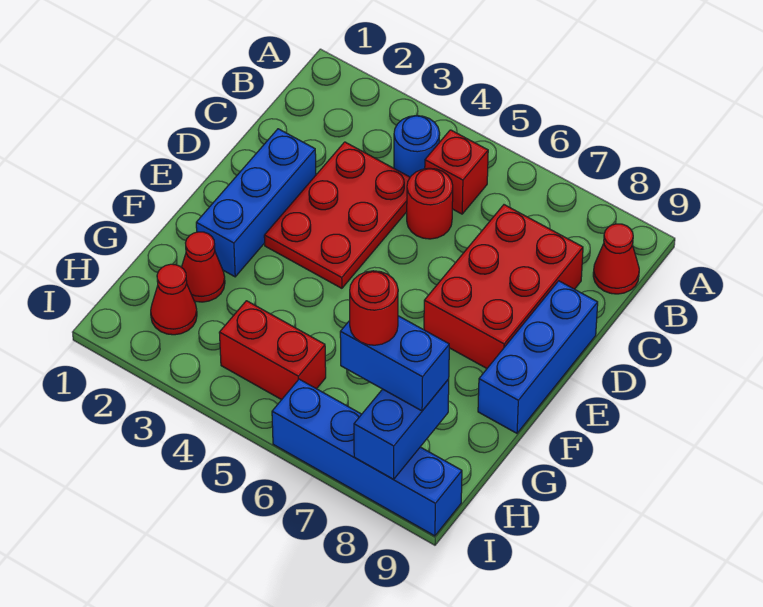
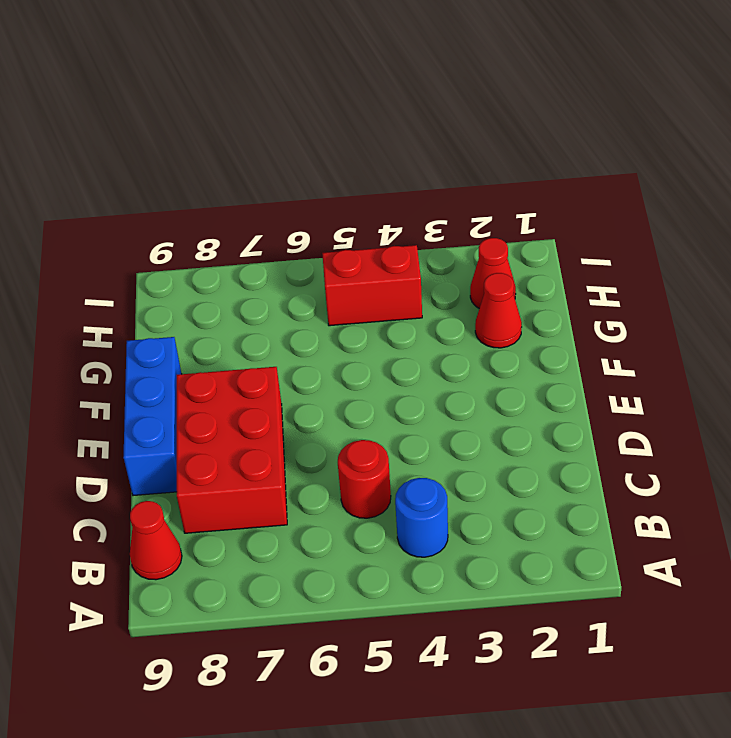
none -> red brick B5 level 1
none -> red plate C3:E4 level 1
none -> blue brick D2:F2 level 1

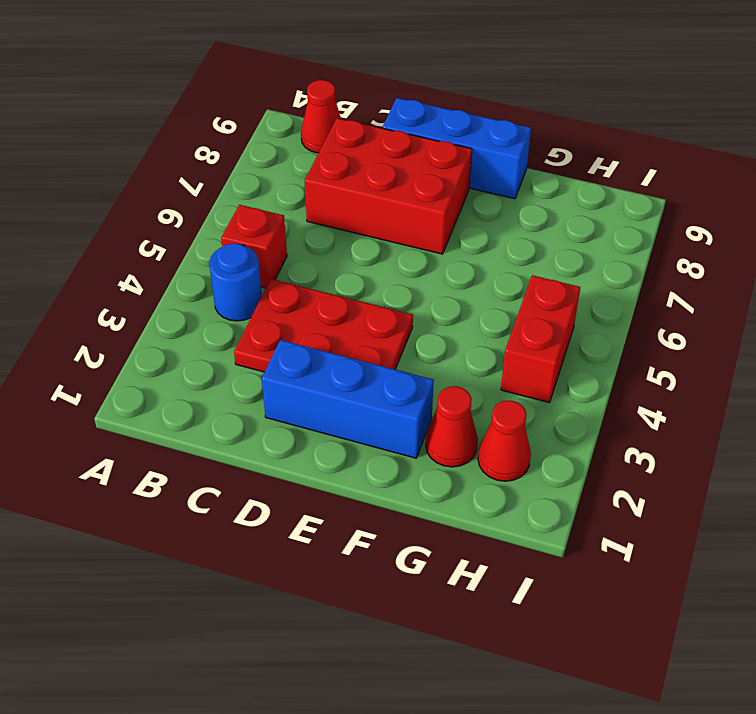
none -> red round brick C5 level 1
none -> blue brick I6:I9 level 1
none -> blue brick H8:I8 level 2

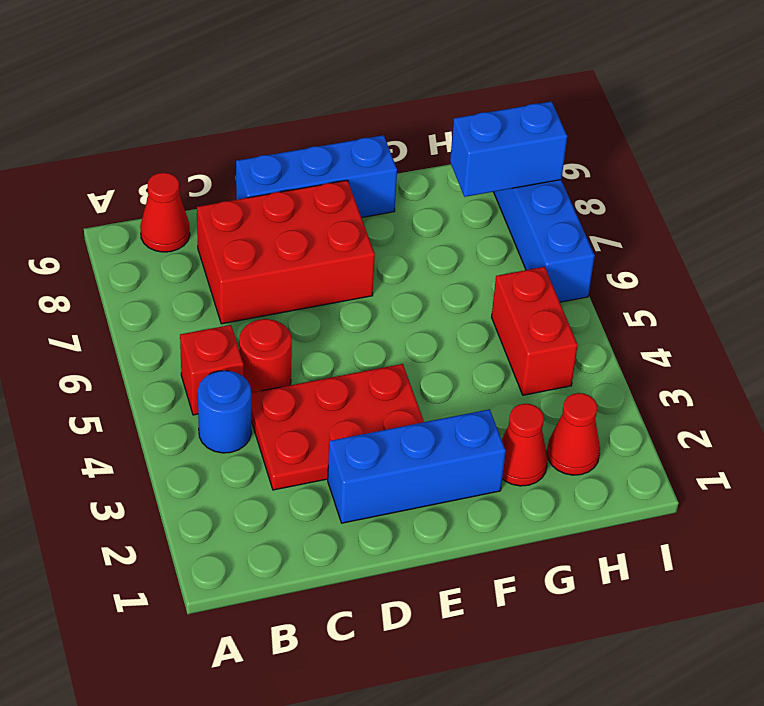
none -> blue brick H7:H8 level 3
none -> red round brick H7 level 4

